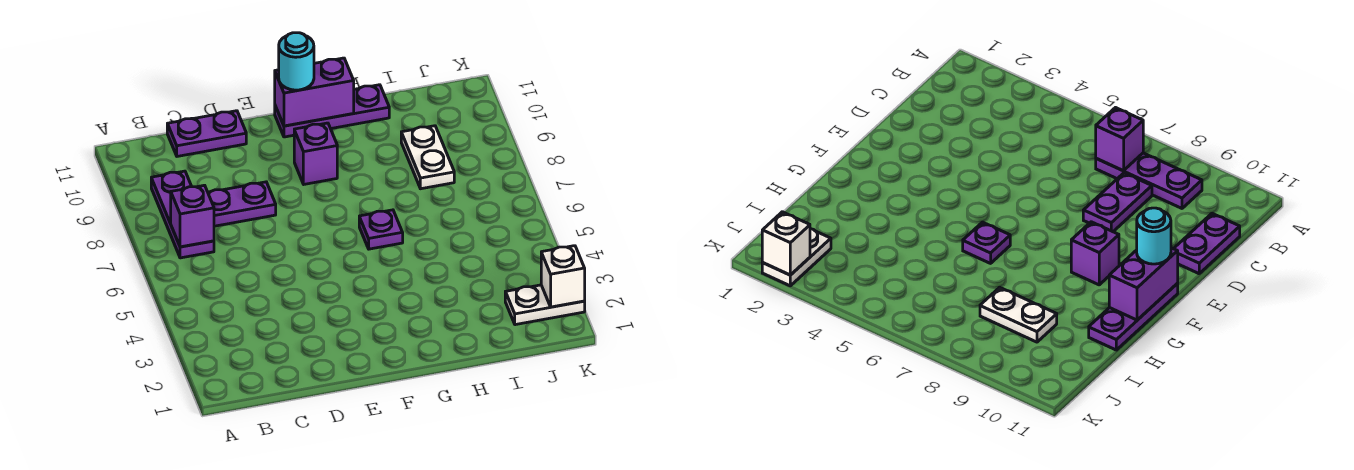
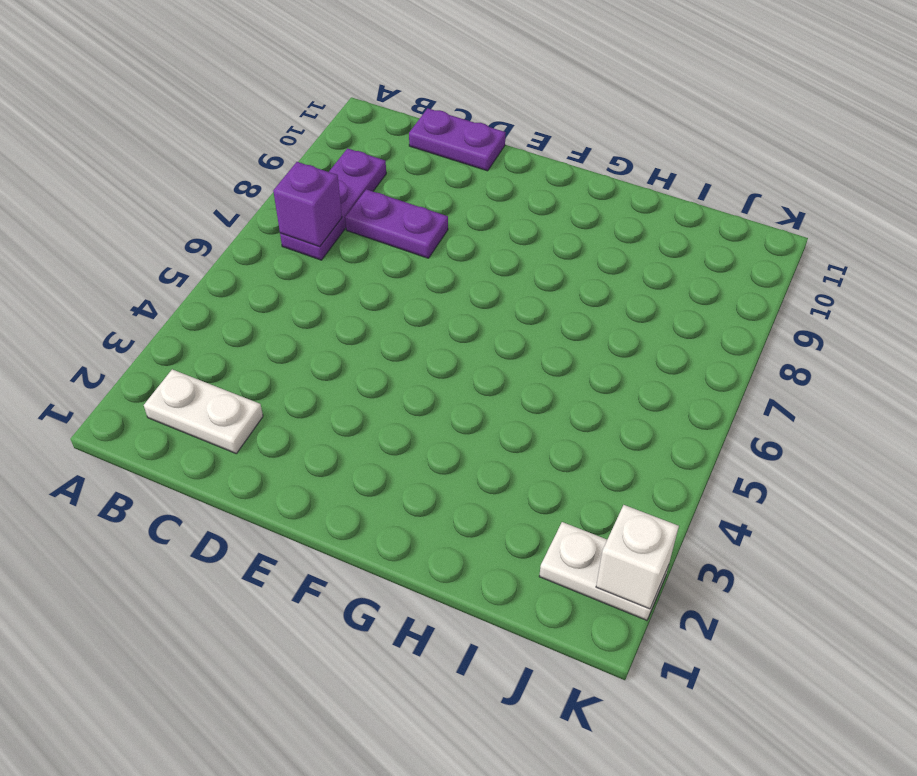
white plate B2:C2 level 1 -> white plate I8:I9 level 1
none -> purple brick F9 level 1
none -> purple plate F11:H11 level 1
none -> purple plate G6 level 1

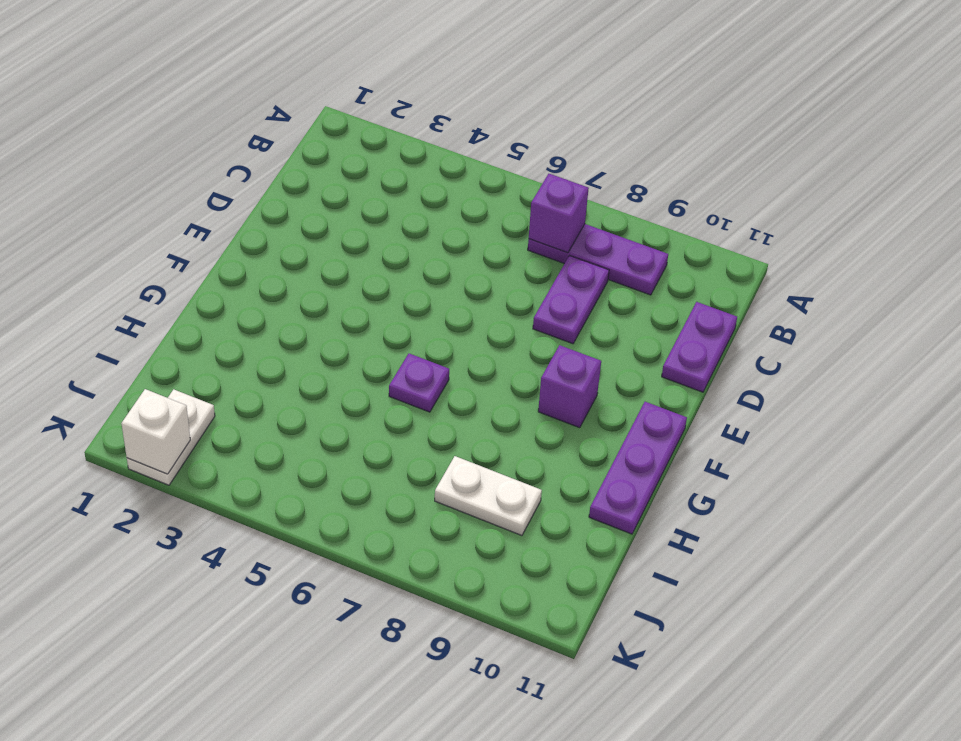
none -> purple brick F11:G11 level 2
none -> cyan round brick F11 level 3

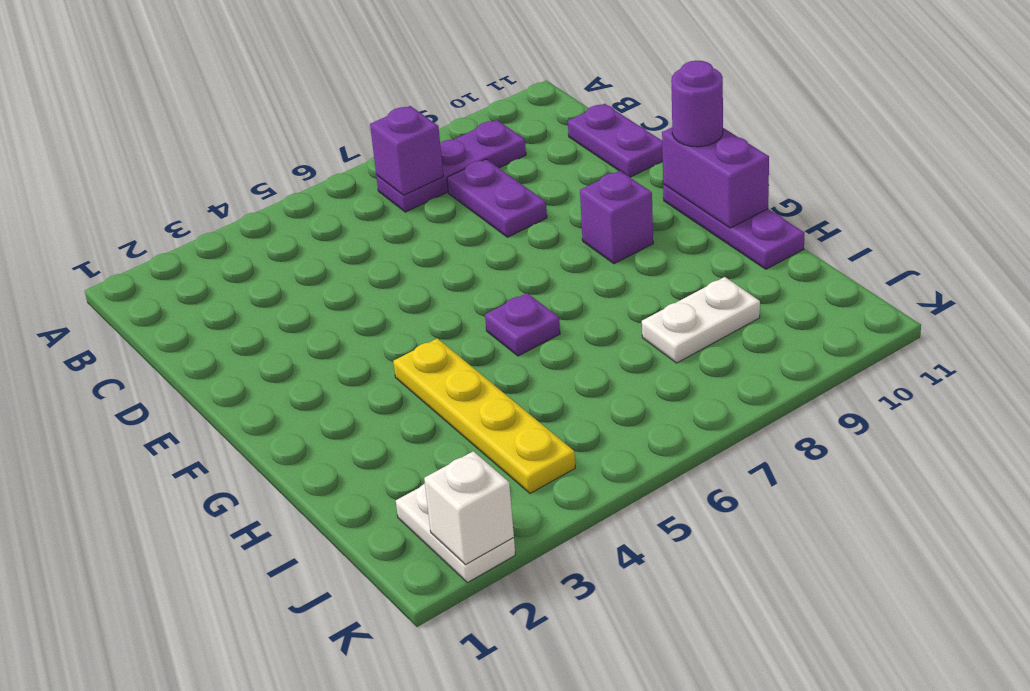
purple round brick F11 level 3 -> cyan round brick F11 level 3
yellow plate G4:J4 level 1 -> none

